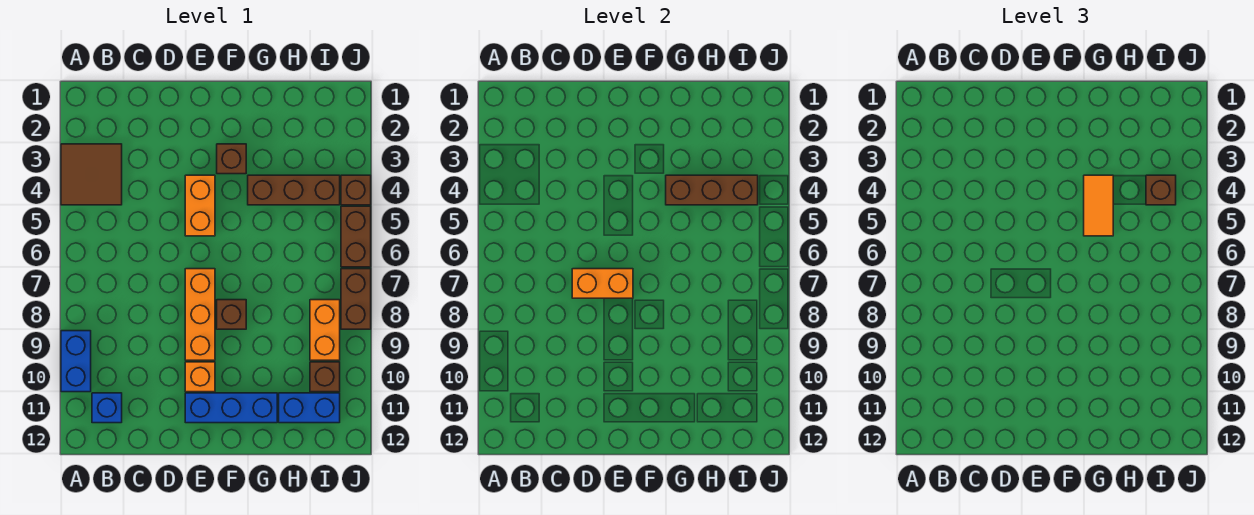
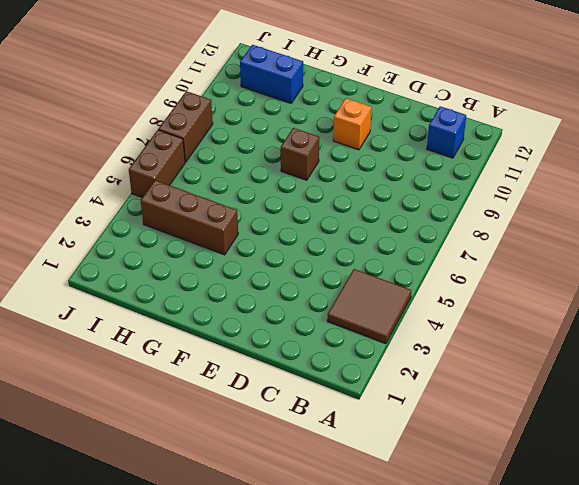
none -> blue brick A9:A10 level 1
none -> orange brick E4:E5 level 1
none -> orange brick E7:E9 level 1

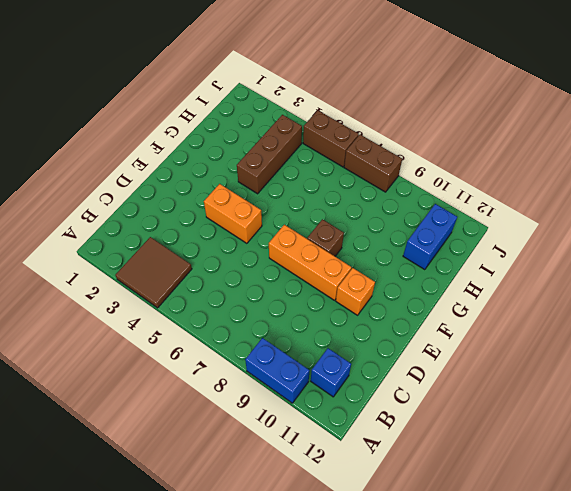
none -> blue brick E11:G11 level 1
none -> brown brick F3 level 1
none -> orange brick I8:I9 level 1

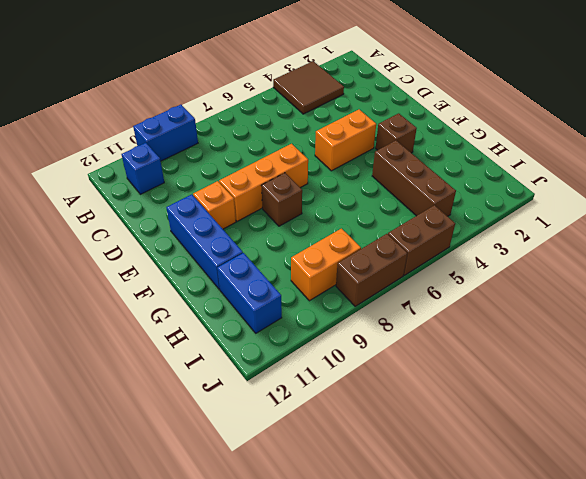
none -> brown brick I10 level 1
none -> brown brick J4 level 1
none -> orange brick D7:E7 level 2

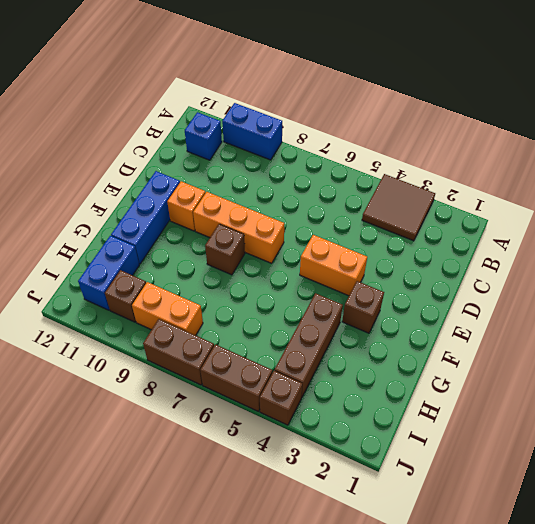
none -> orange brick D7:E7 level 2
none -> brown brick G4:I4 level 2
none -> orange tile G4:G5 level 3

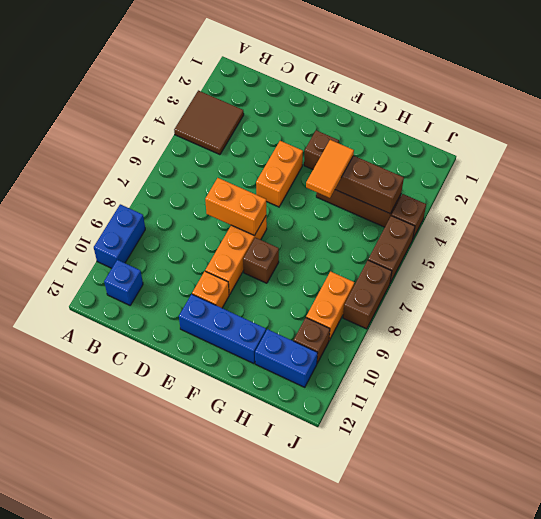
none -> brown brick I4 level 3

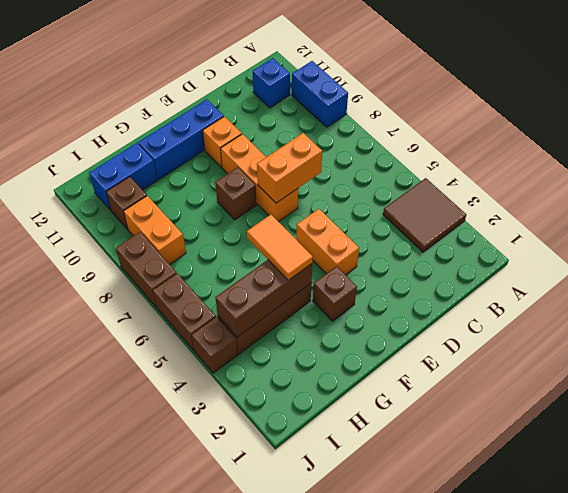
none -> brown brick I4 level 3

